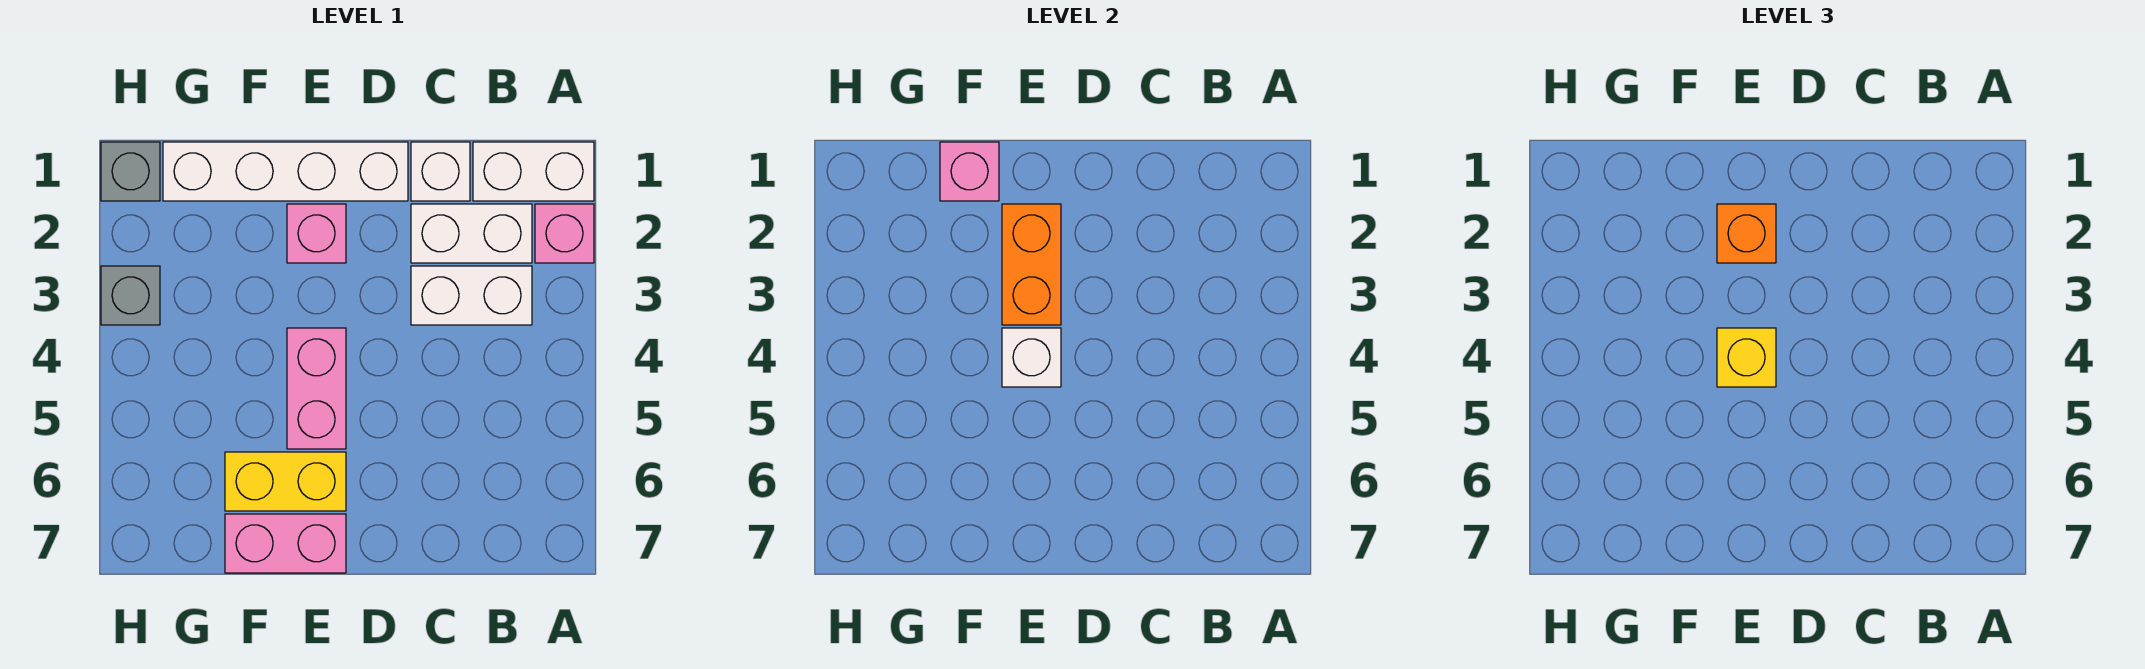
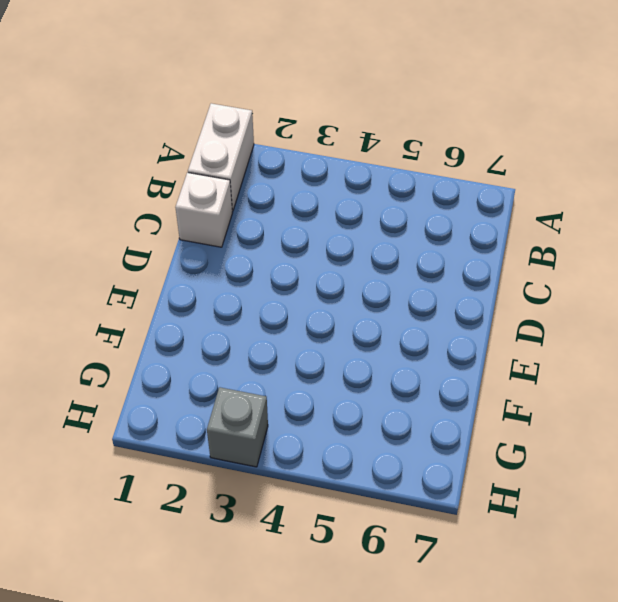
none -> pink brick A2 level 1
none -> white brick B2:C2 level 1
none -> white brick B3:C3 level 1

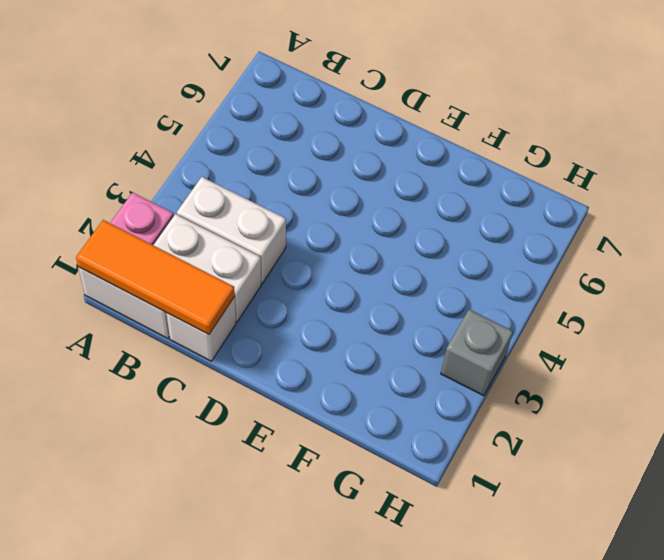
orange tile A1:C1 level 2 -> none
none -> white brick D1:G1 level 1
none -> pink brick E2 level 1
none -> pink brick E4:E5 level 1

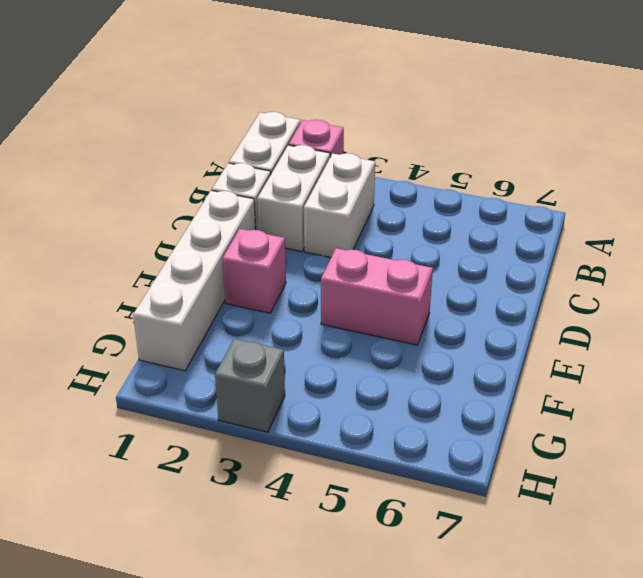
none -> yellow brick E6:F6 level 1
none -> pink brick E7:F7 level 1
none -> grey brick H1 level 1

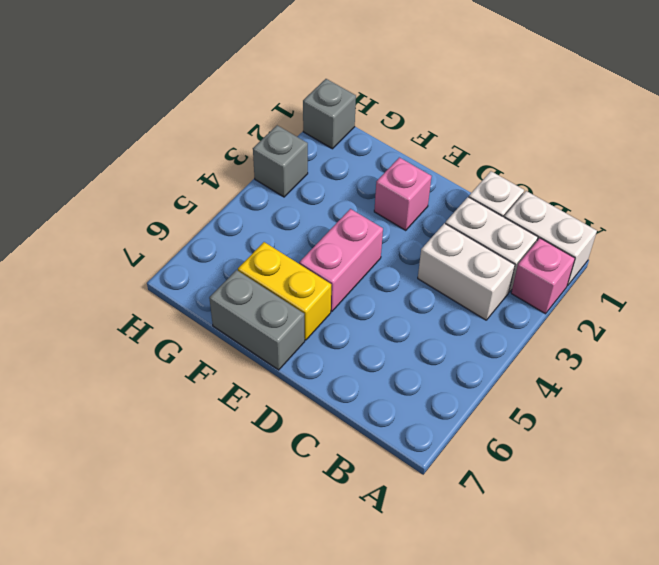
grey brick E7:F7 level 1 -> pink brick E7:F7 level 1
none -> white brick D1:G1 level 1
none -> orange brick E2:E3 level 2
none -> white brick E4 level 2

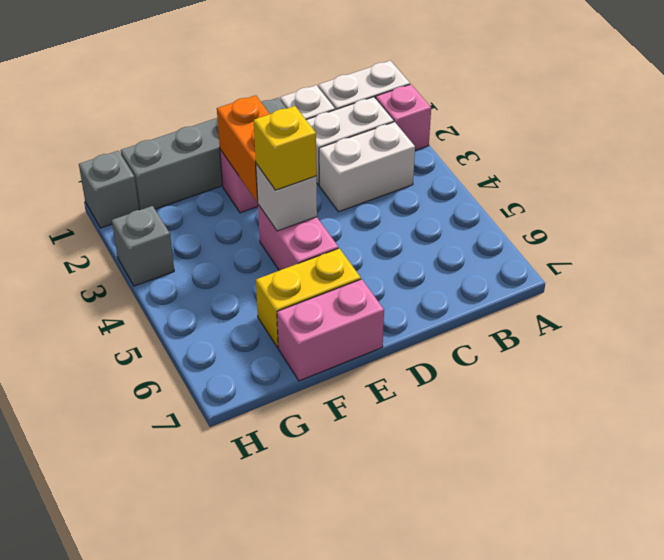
grey brick D1:G1 level 1 -> white brick D1:G1 level 1
none -> pink brick F1 level 2
none -> orange brick E2 level 3

